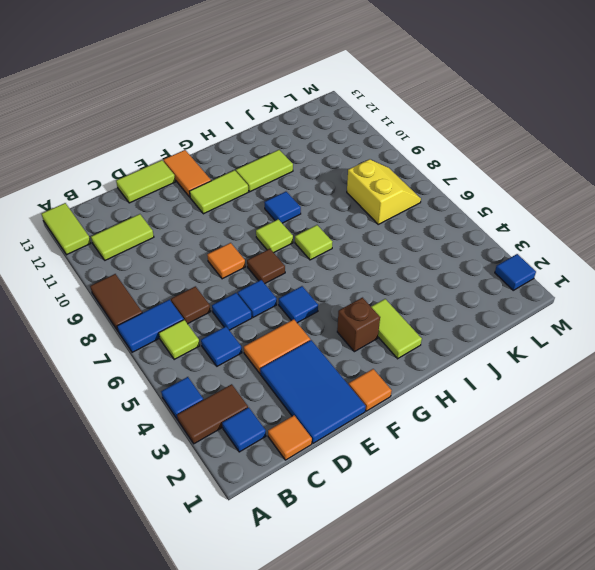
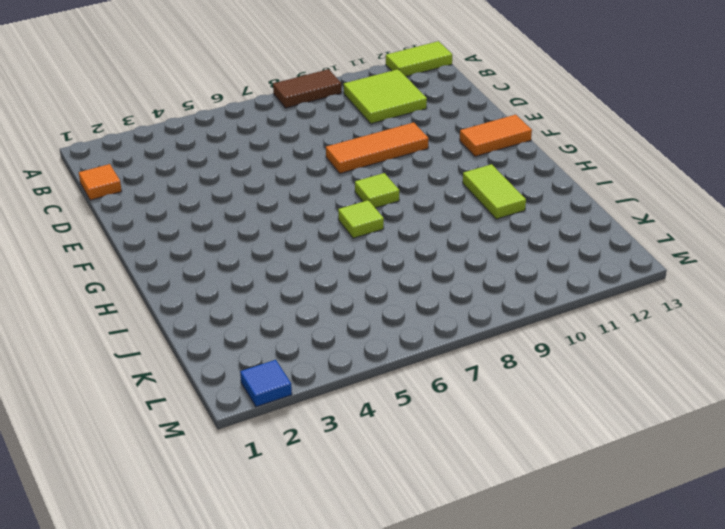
lime tile B10:C11 level 1 -> lime tile B11:C11 level 1
orange tile E8:E10 level 1 -> orange tile E8 level 1
none -> brown tile A3:B3 level 1
none -> blue tile A4 level 1
none -> blue tile A7:B7 level 1
none -> blue tile B2 level 1

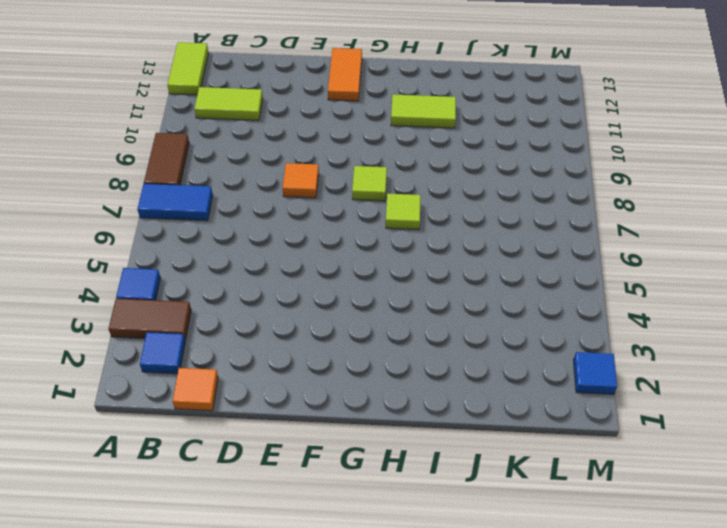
none -> lime tile B6 level 1
none -> blue tile C5 level 1
none -> brown tile C7 level 1
none -> blue tile D1:E3 level 1

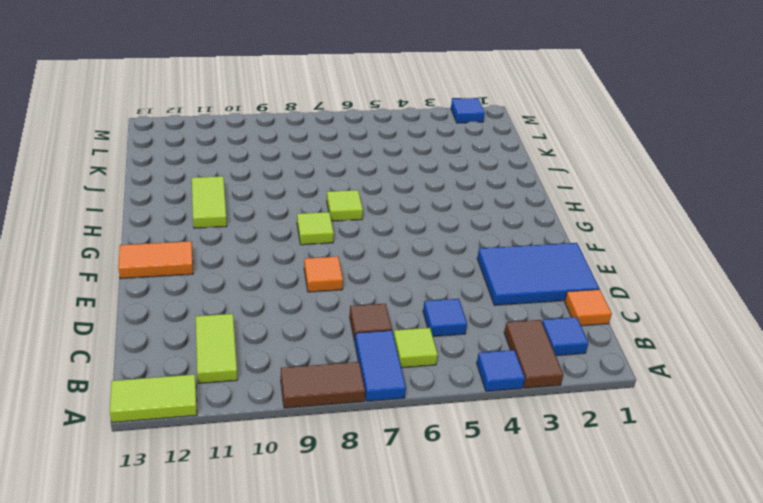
none -> orange tile D4:E4 level 1
none -> blue tile D6 level 1
none -> lime tile D13:E13 level 1
none -> blue tile E6 level 1

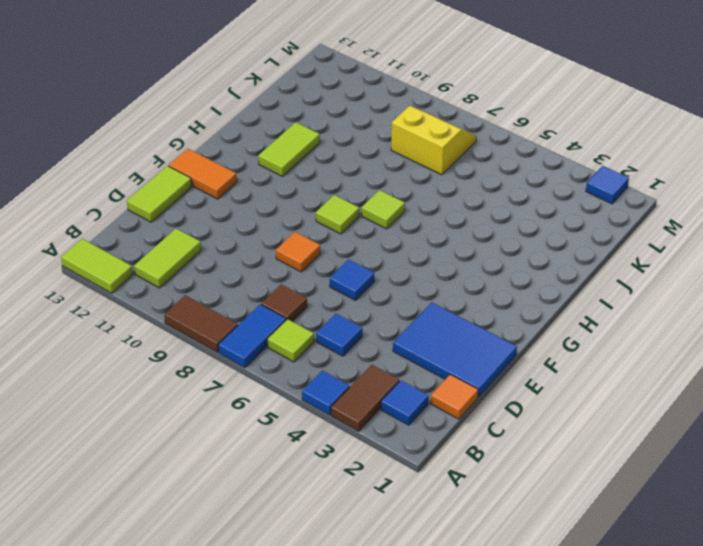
none -> orange tile D4:E4 level 1
none -> blue tile D6 level 1
none -> orange tile F1 level 1
none -> blue tile F5 level 1

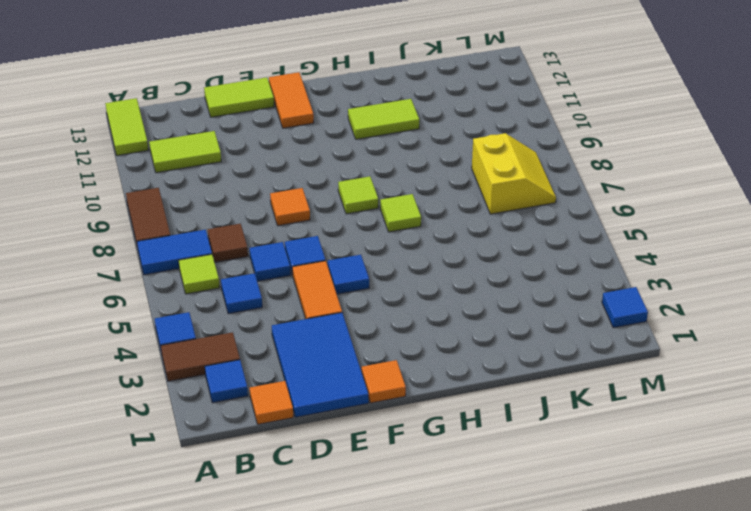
orange tile E4:E5 level 1 -> orange tile D4:E4 level 1
none -> brown tile F7 level 1
none -> lime tile F11:G11 level 1
none -> brown brick G3 level 1
none -> lime tile H2:H3 level 1

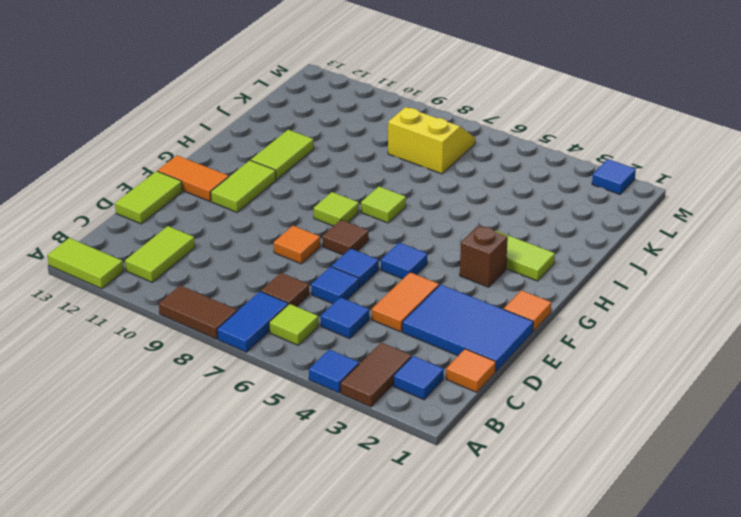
none -> blue tile H9 level 1

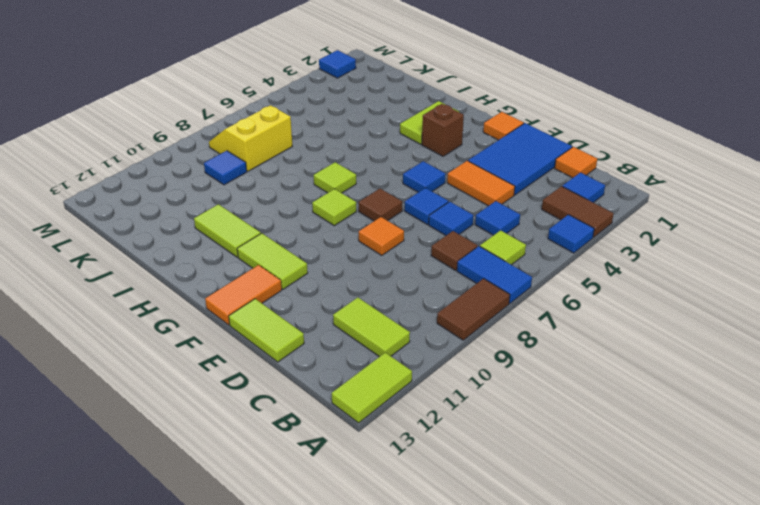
blue tile K9 level 1 -> blue tile H9 level 1

